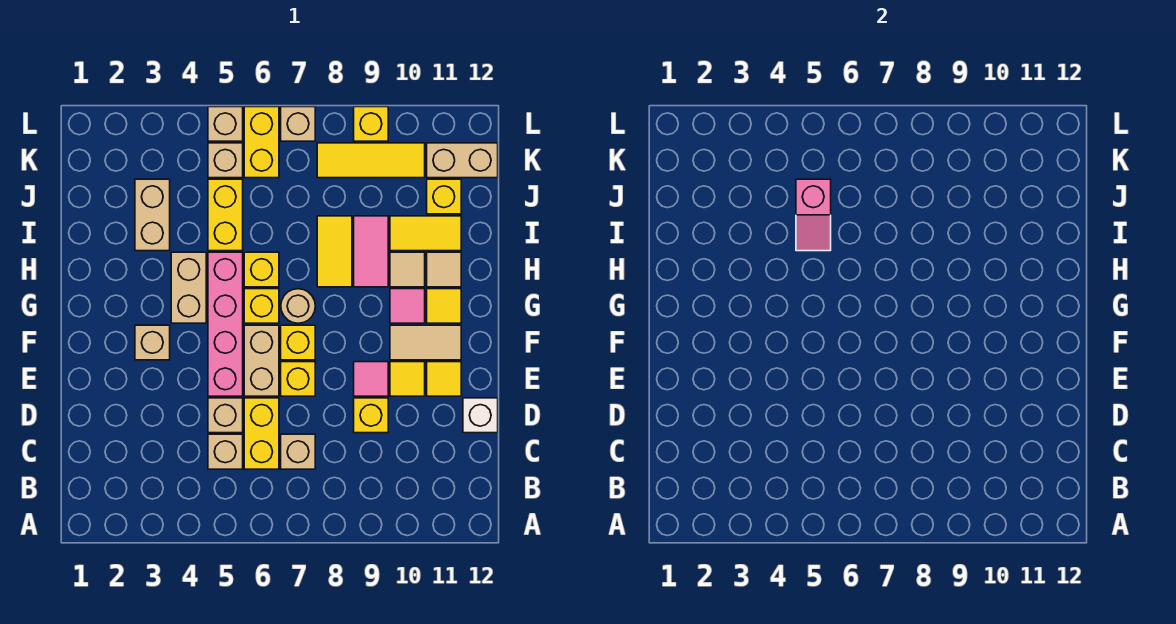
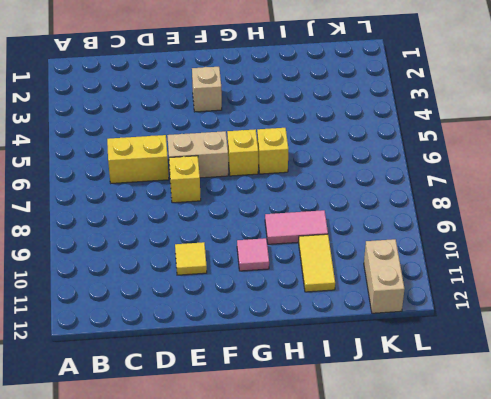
none -> tan brick C5 level 1
none -> tan brick C7 level 1
none -> tan brick D5 level 1
none -> yellow brick D9 level 1

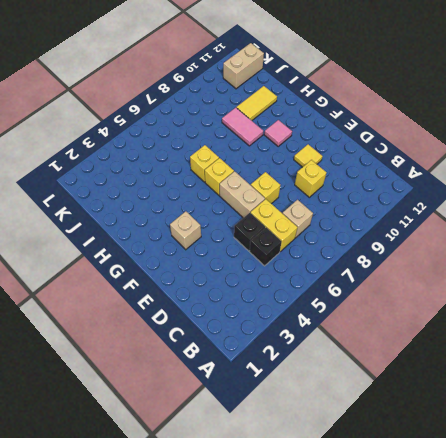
black brick C5 level 1 -> tan brick C5 level 1
black brick D5 level 1 -> tan brick D5 level 1
none -> white brick D12 level 1
none -> pink brick E5:H5 level 1
none -> pink tile E9 level 1
none -> yellow tile E11 level 1

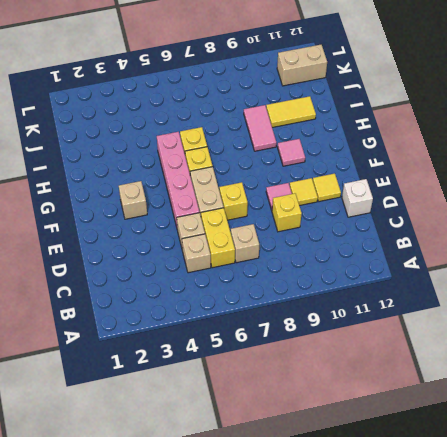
none -> yellow brick F7 level 1
none -> tan tile F10:F11 level 1
none -> tan brick G4:H4 level 1
none -> tan round brick G7 level 1

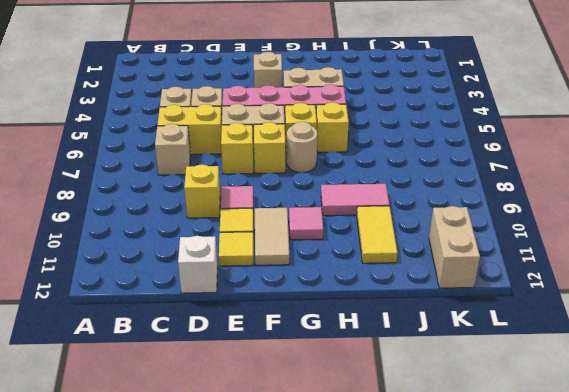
none -> yellow tile G11 level 1
none -> yellow tile H8:I8 level 1
none -> tan tile H10 level 1
none -> tan tile H11 level 1

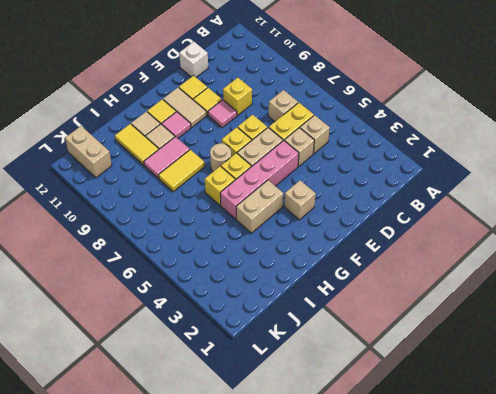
none -> tan brick I3:J3 level 1
none -> yellow brick I5:J5 level 1
none -> yellow brick J11 level 1
none -> tan brick K5 level 1

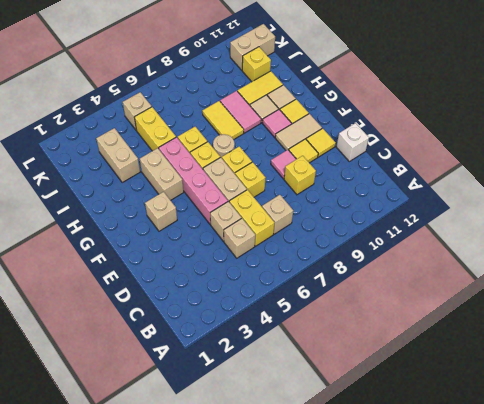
none -> yellow brick K6:L6 level 1
none -> yellow tile K8:K10 level 1
none -> tan brick L5 level 1
none -> tan brick L7 level 1

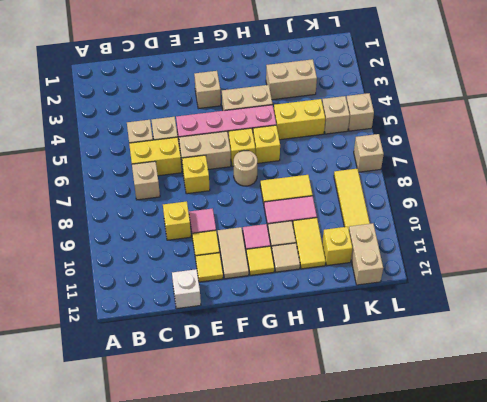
none -> yellow brick F7 level 1
none -> yellow brick K6:L6 level 1
none -> yellow brick L9 level 1
none -> pink slope I5:J5 level 2 top J

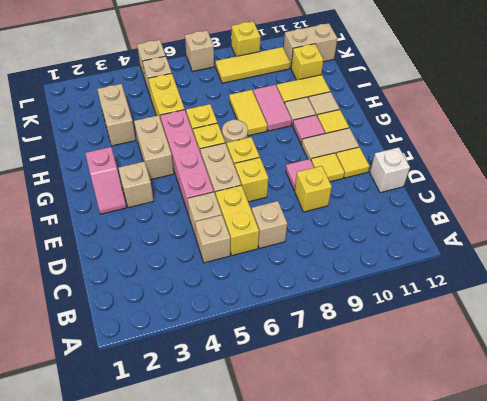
pink slope F2:G2 level 1 top G -> pink slope I5:J5 level 2 top J
none -> yellow brick K6:L6 level 1

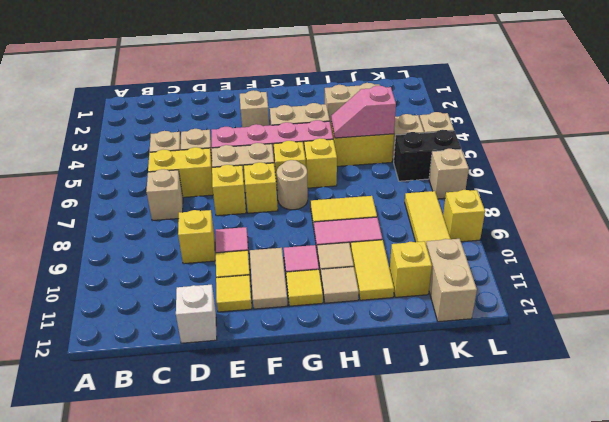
black brick K6:L6 level 1 -> yellow brick K6:L6 level 1

